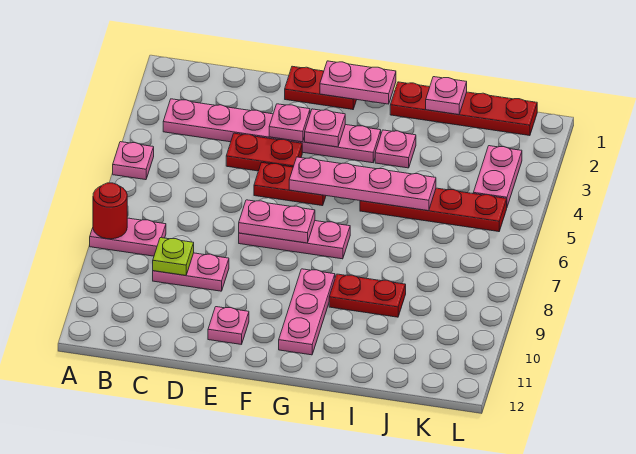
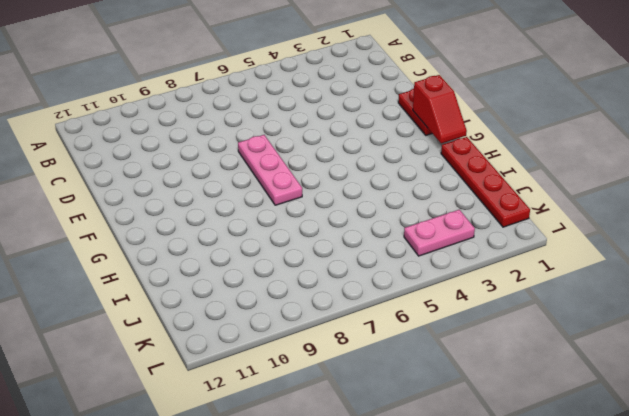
red slope F1:G1 level 2 top F -> pink plate F1:G1 level 2
none -> pink plate A5 level 1
none -> pink plate A8:B8 level 1
none -> pink plate B3:G3 level 1

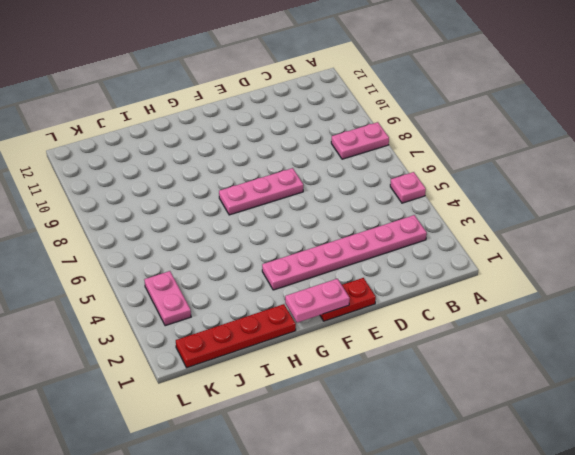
none -> pink plate C9:D9 level 1
none -> red plate D4:E4 level 1
none -> red plate E5:F5 level 1

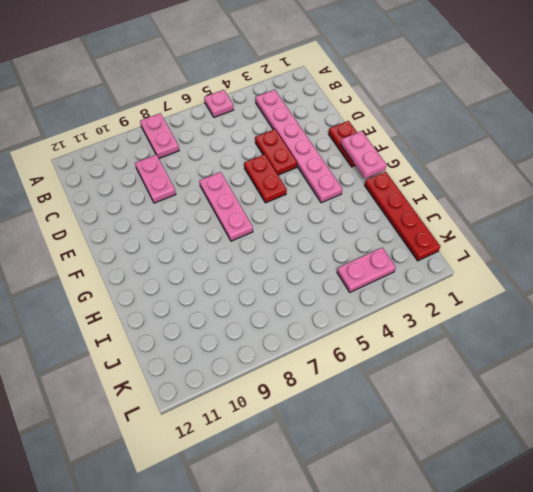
none -> pink plate E11 level 1
none -> pink plate G9:G11 level 1
none -> pink plate H3 level 1

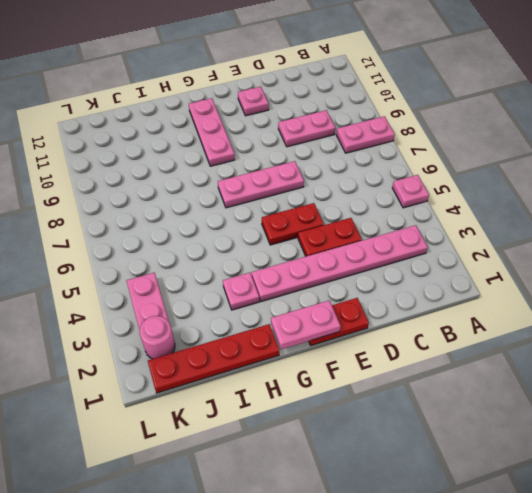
pink round brick K2 level 1 -> none
none -> red plate H5:K5 level 1
none -> red plate H9:I9 level 1
none -> red round brick A8 level 2

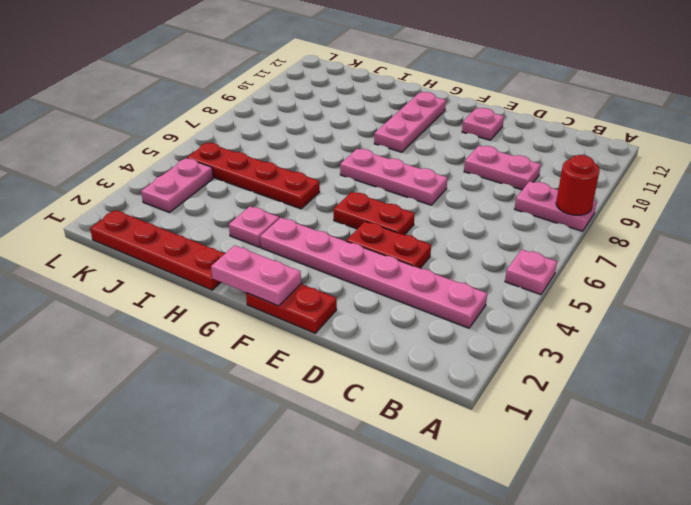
none -> red plate H9:I9 level 1
none -> lime plate C9 level 2
none -> pink plate E3 level 2

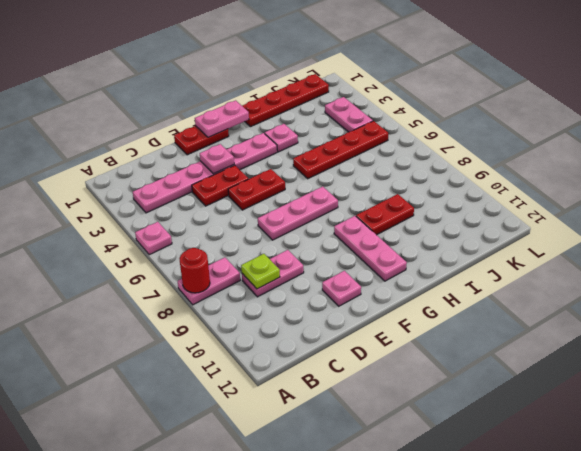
none -> pink plate E7:F7 level 2
none -> pink plate F3 level 2
none -> pink plate F5:I5 level 2

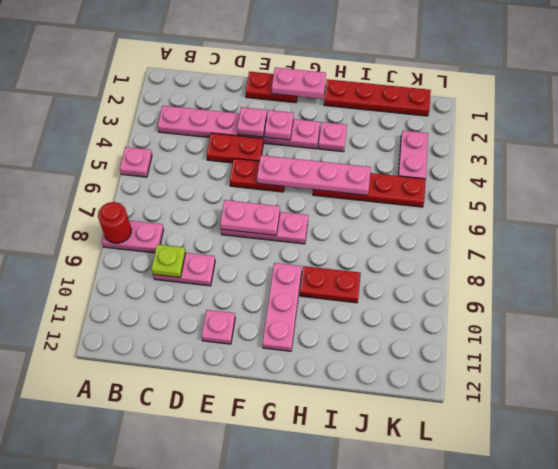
none -> pink plate I1 level 2

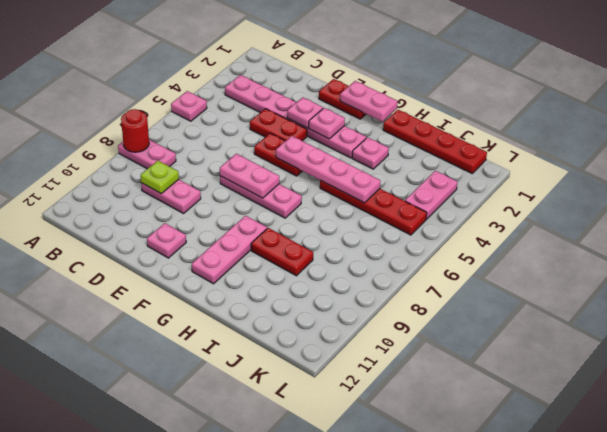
none -> pink plate I1 level 2

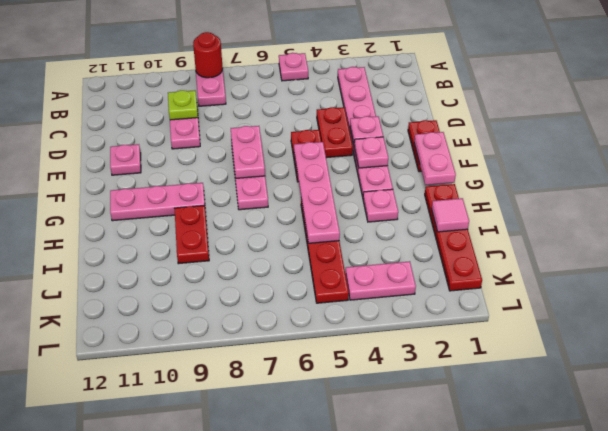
pink tile I1 level 2 -> pink plate I1 level 2

